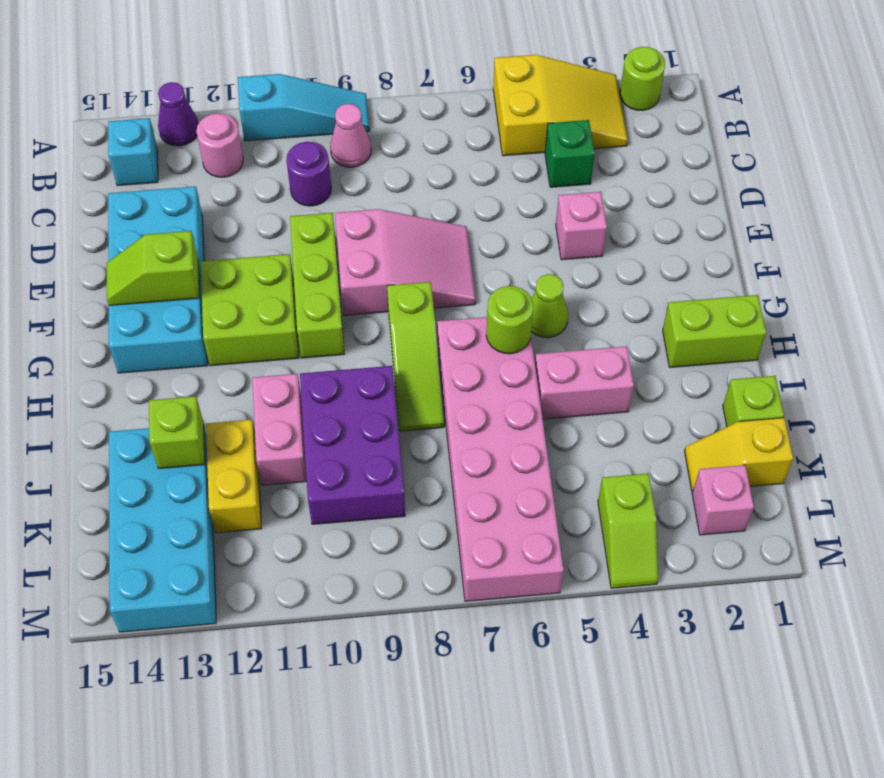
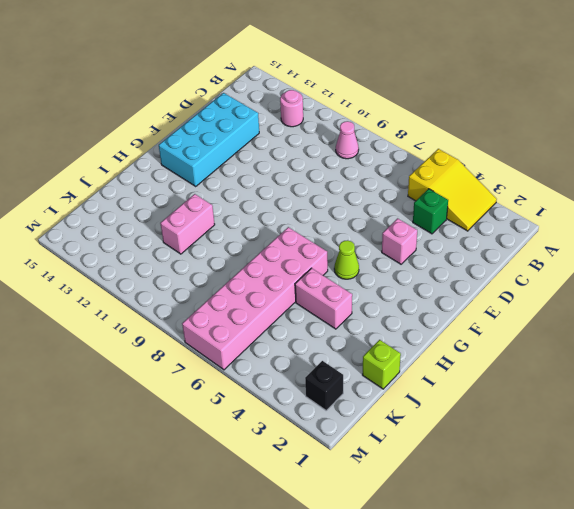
black brick L2 level 1 -> pink brick L2 level 1
none -> lime round brick A2 level 1
none -> cyan slope A9:A11 level 1 top 11
none -> purple cone A13 level 1
none -> cyan brick B14 level 1

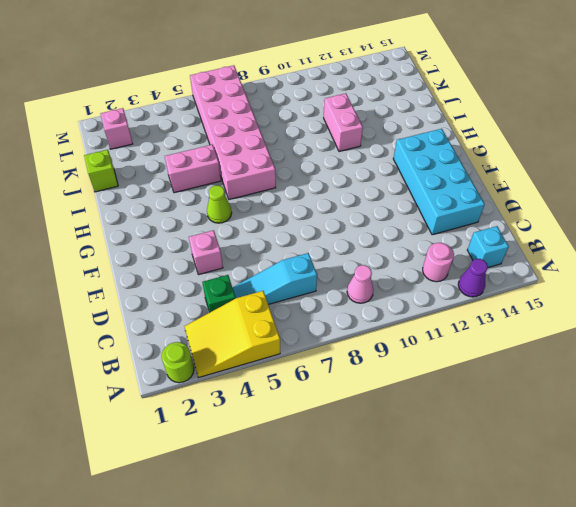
cyan slope C5:C7 level 1 top 7 -> cyan slope A9:A11 level 1 top 11
none -> purple round brick C10 level 1
none -> pink slope E7:F9 level 1 top 9
none -> lime brick E10:G10 level 1
none -> lime brick F11:G12 level 1

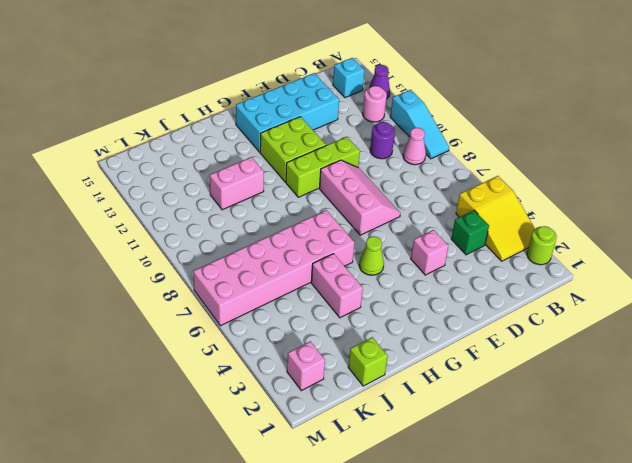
pink slope E7:F9 level 1 top F -> pink slope E7:F9 level 1 top 9
none -> lime slope G8:I8 level 1 top G
none -> lime brick H1:H2 level 1
none -> purple brick I9:K10 level 1
none -> yellow brick J12:K12 level 1

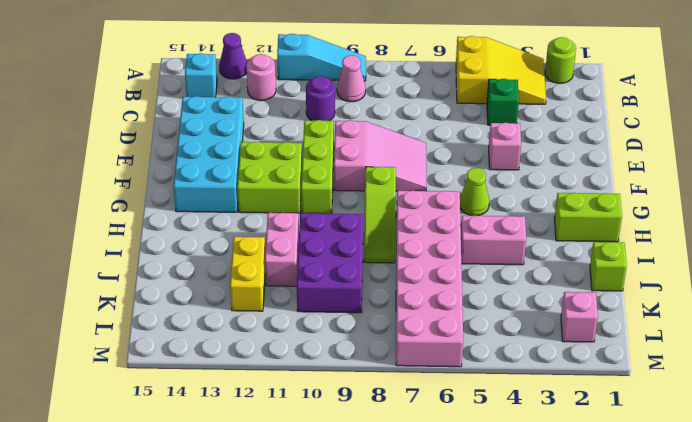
none -> cyan brick J13:M14 level 1
none -> yellow slope K1:K2 level 1 top 1
none -> lime slope L4:M4 level 1 top L
none -> lime slope F13:F14 level 2 top 13

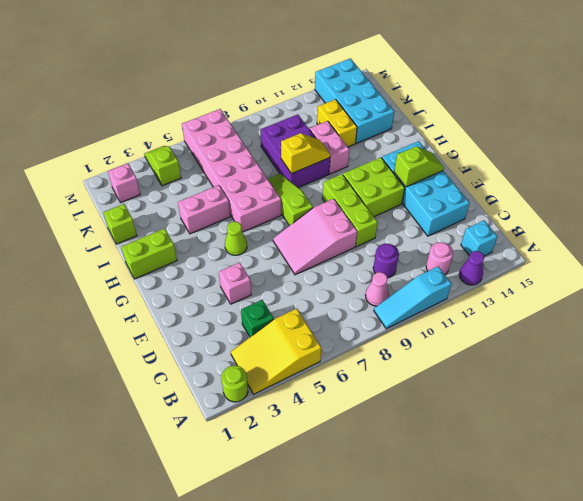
yellow slope I9:I10 level 2 top 9 -> yellow slope K1:K2 level 1 top 1
none -> lime round brick H6 level 2
none -> lime brick J13 level 2

